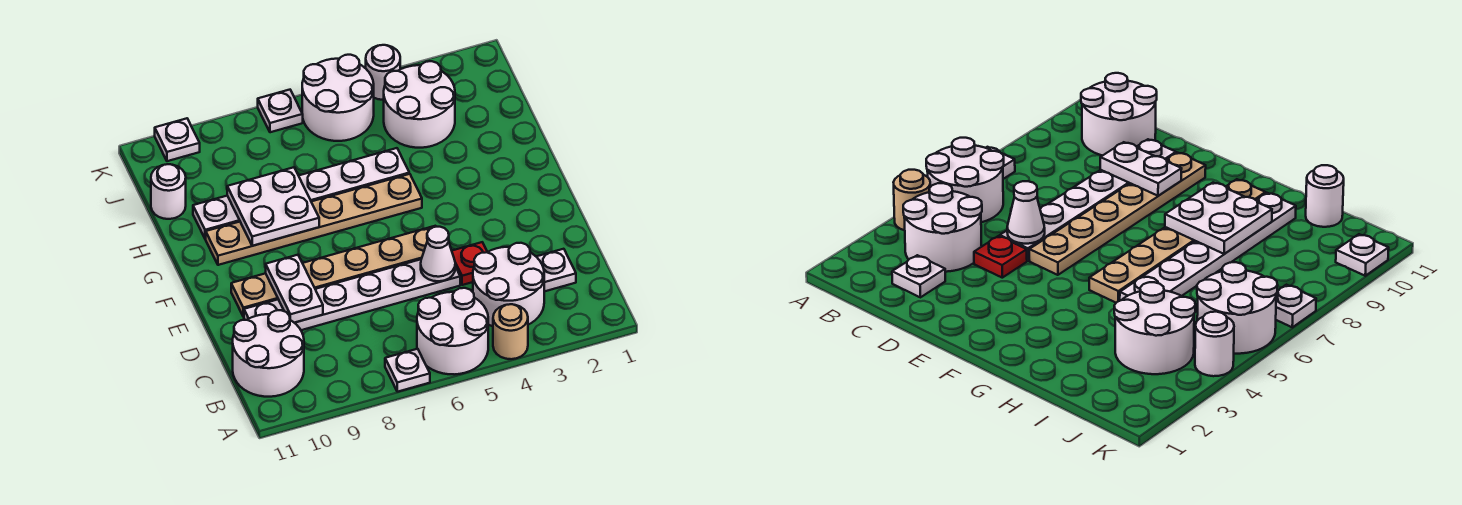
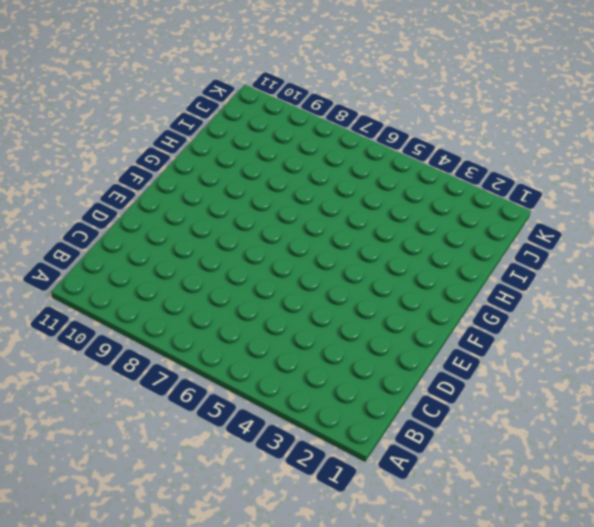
none -> tan round brick A4 level 1
none -> white round brick A5:B6 level 1
none -> white plate A7 level 1

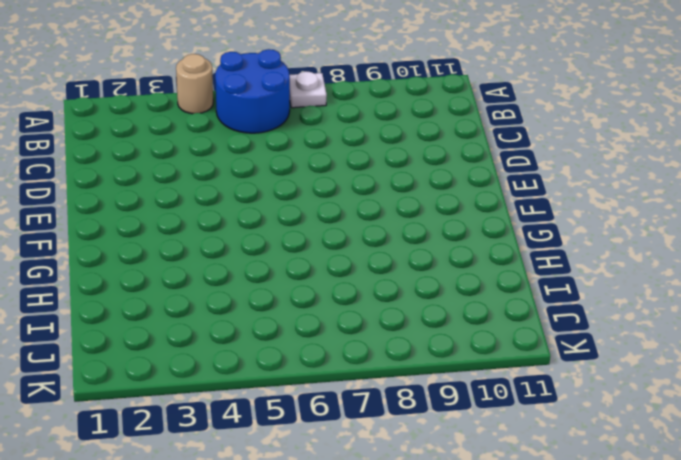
blue round brick A5:B6 level 1 -> white round brick A5:B6 level 1
none -> white round brick B3:C4 level 1
none -> white round brick B10:C11 level 1
none -> white plate C2 level 1

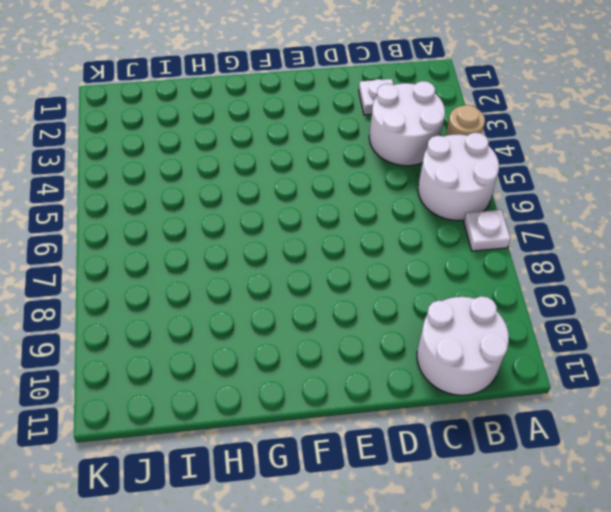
none -> red plate D4 level 1
none -> white plate D5:D10 level 1
none -> tan plate E5:E10 level 1

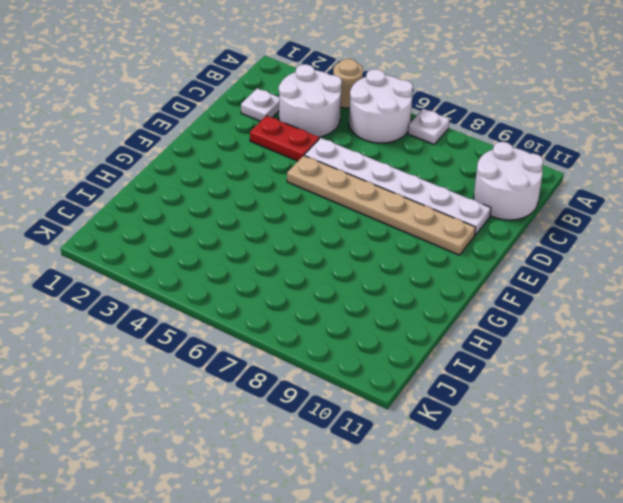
red plate D3:D4 level 1 -> red plate D4 level 1
none -> tan plate G5:G10 level 1
none -> white plate H5:H10 level 1
none -> white round brick I3:J4 level 1

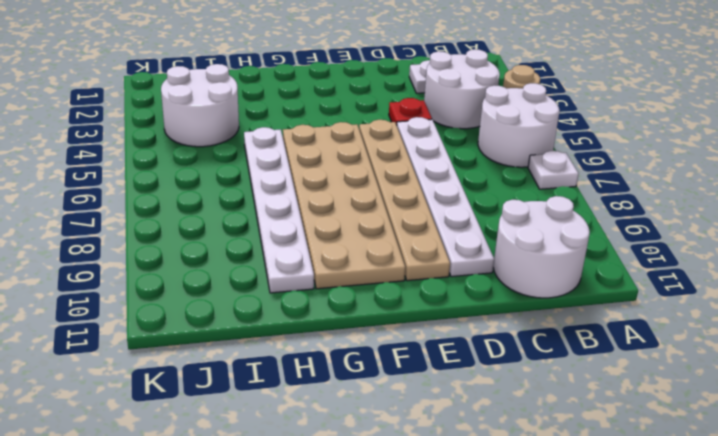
tan plate F5:G10 level 1 -> tan plate G5:G10 level 1
none -> white round brick I11 level 1
none -> white round brick J5:K6 level 1
none -> white round brick K4 level 1

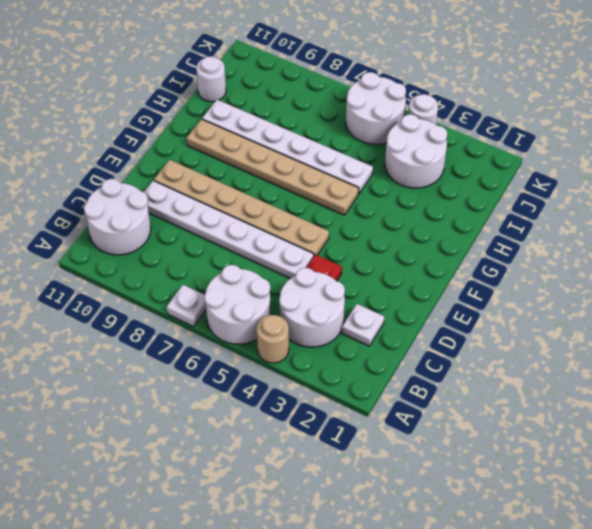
none -> white plate K7 level 1
none -> white plate K10 level 1
none -> white cone D5 level 2

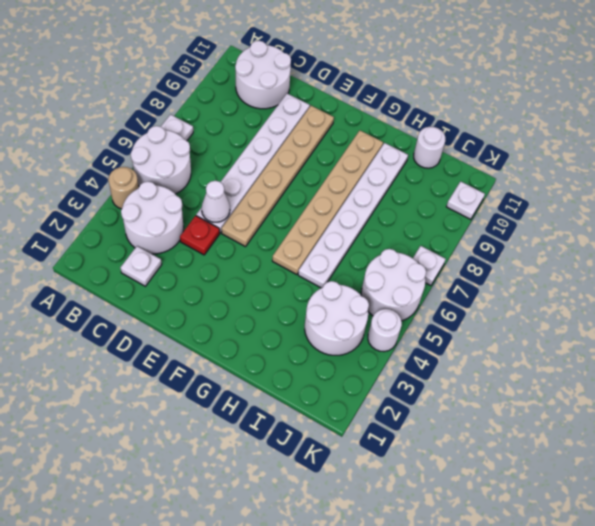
none -> white plate D9:E9 level 2
none -> white plate G8:H9 level 2

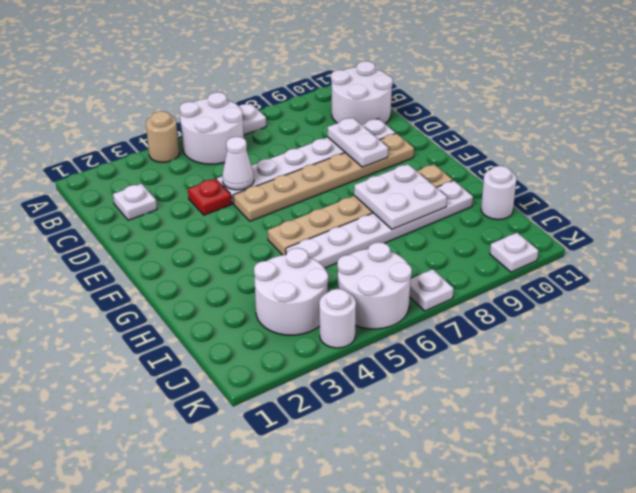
none -> white round brick B3:C4 level 1

